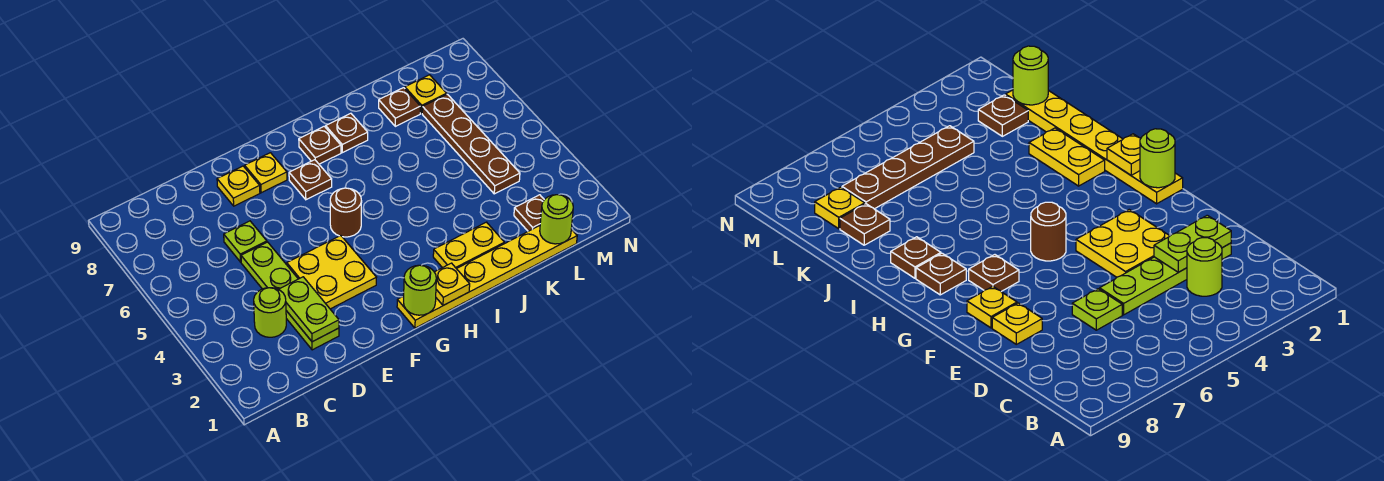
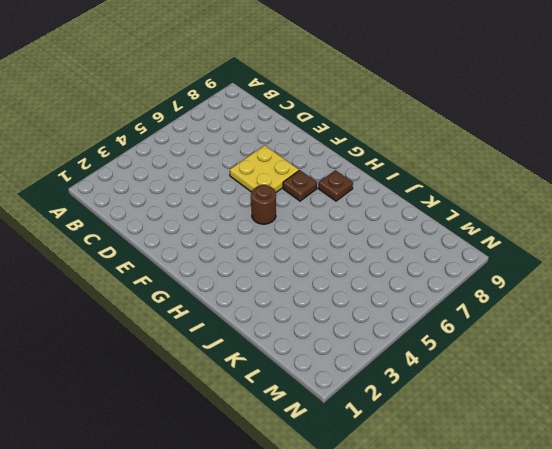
yellow plate E6:F7 level 1 -> yellow plate E3:F4 level 1
none -> lime round brick C3 level 1
none -> lime plate D2:D5 level 1
none -> lime plate D6 level 1

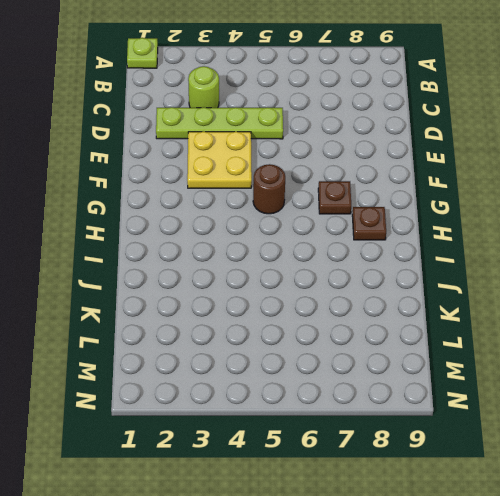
lime plate A1 level 1 -> lime plate D6 level 1
none -> yellow plate E8 level 1
none -> yellow plate F8 level 1
none -> yellow plate G1:L1 level 1

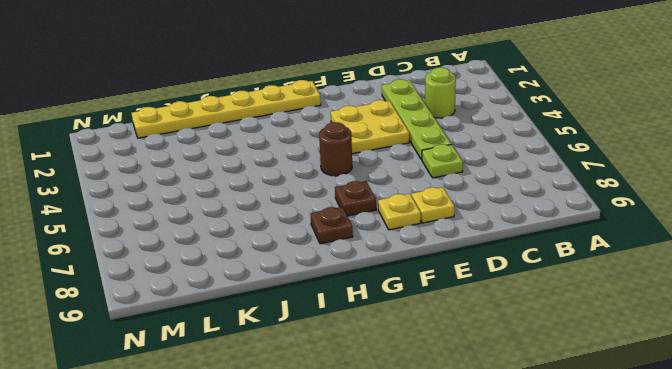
none -> yellow plate I2:J2 level 1
none -> brown plate I8 level 1
none -> brown plate K8 level 1

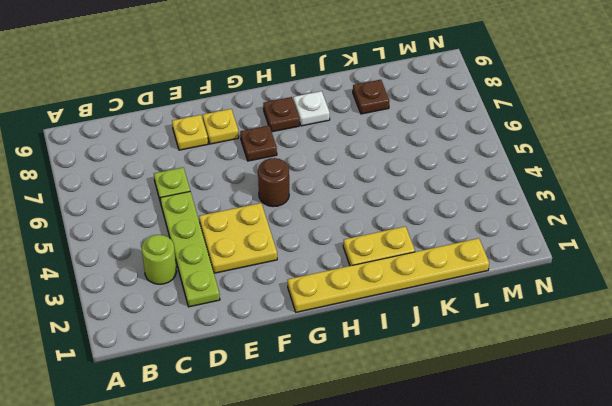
white plate I8 level 1 -> brown plate I8 level 1
none -> brown plate L2 level 1
none -> brown plate L4:L7 level 1
none -> yellow plate L8 level 1

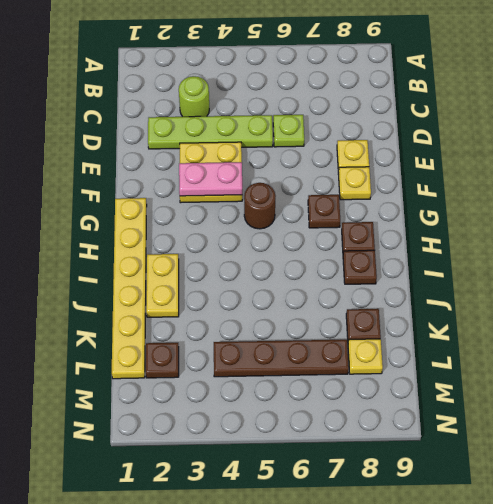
pink plate F3:F4 level 2 -> none
none -> lime plate D2:D3 level 2
none -> lime round brick G1 level 2
none -> yellow plate H1 level 2

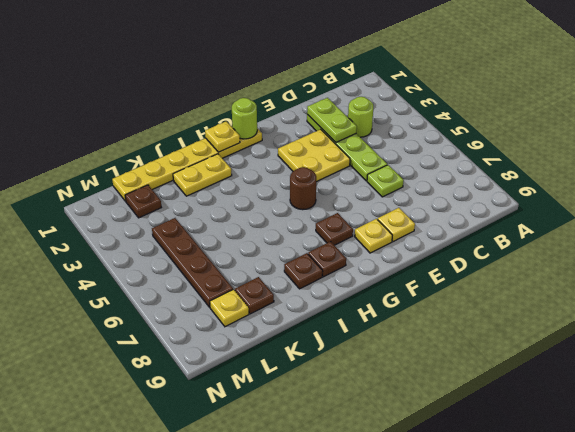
none -> lime round brick L1 level 2

